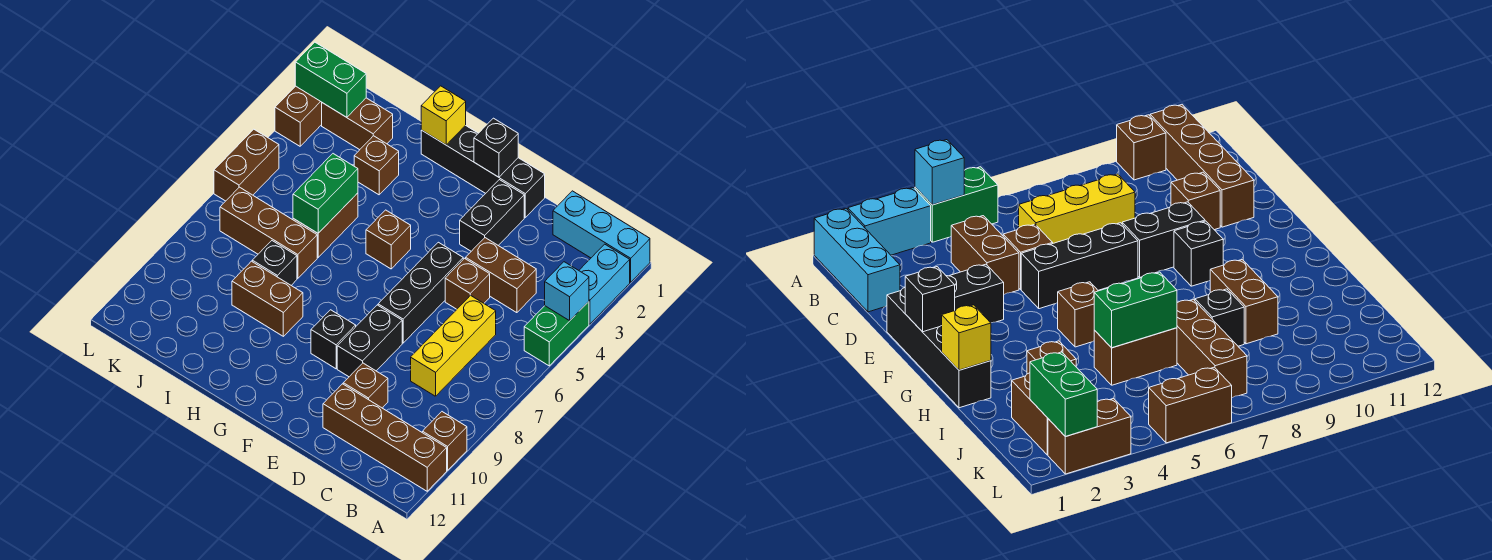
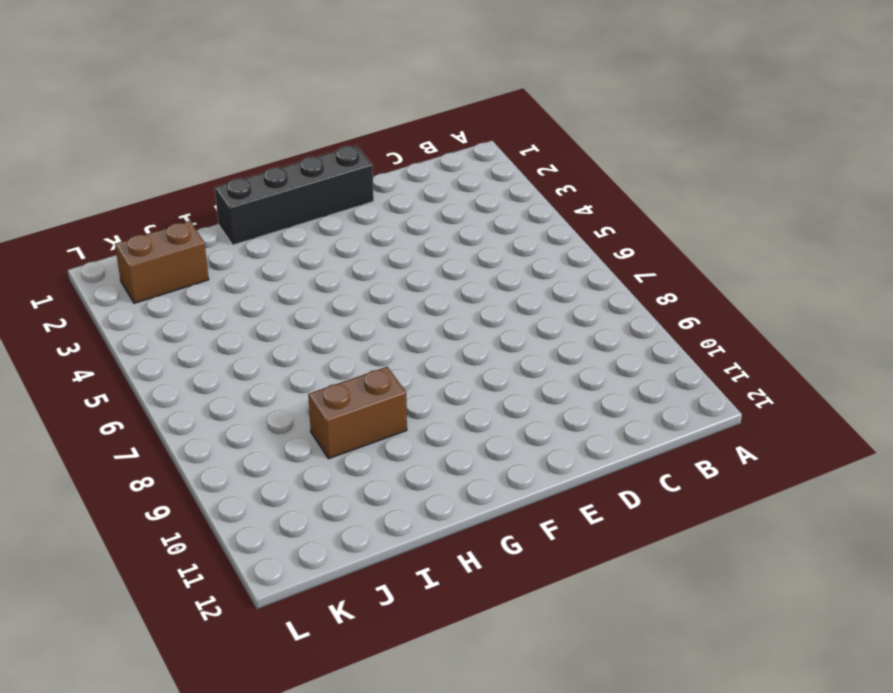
none -> cyan brick A1:C1 level 1
none -> cyan brick A2:A3 level 1
none -> green brick A4:A5 level 1

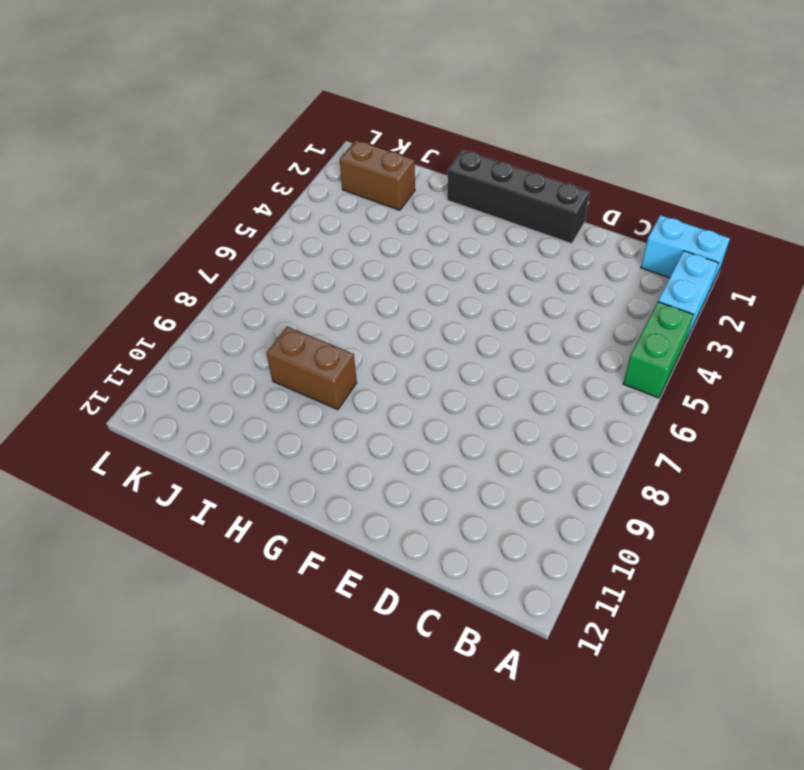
cyan brick A1:B1 level 1 -> cyan brick A1:C1 level 1
none -> brown brick A10 level 1
none -> brown brick A11:D11 level 1
none -> brown brick C4:D4 level 1

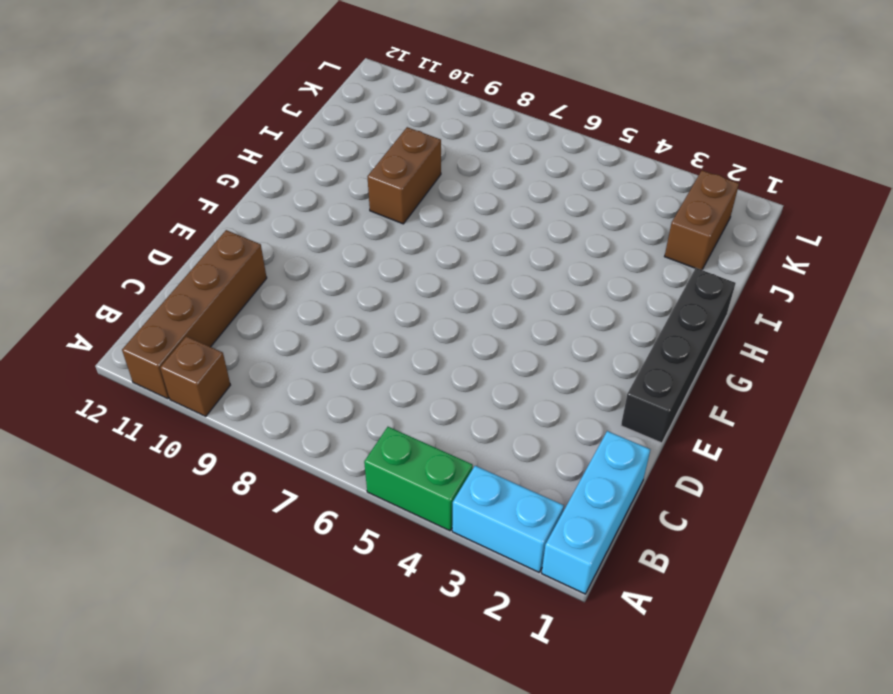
none -> brown brick C4:D4 level 1
none -> yellow brick C6:C8 level 1
none -> brown brick D5 level 1

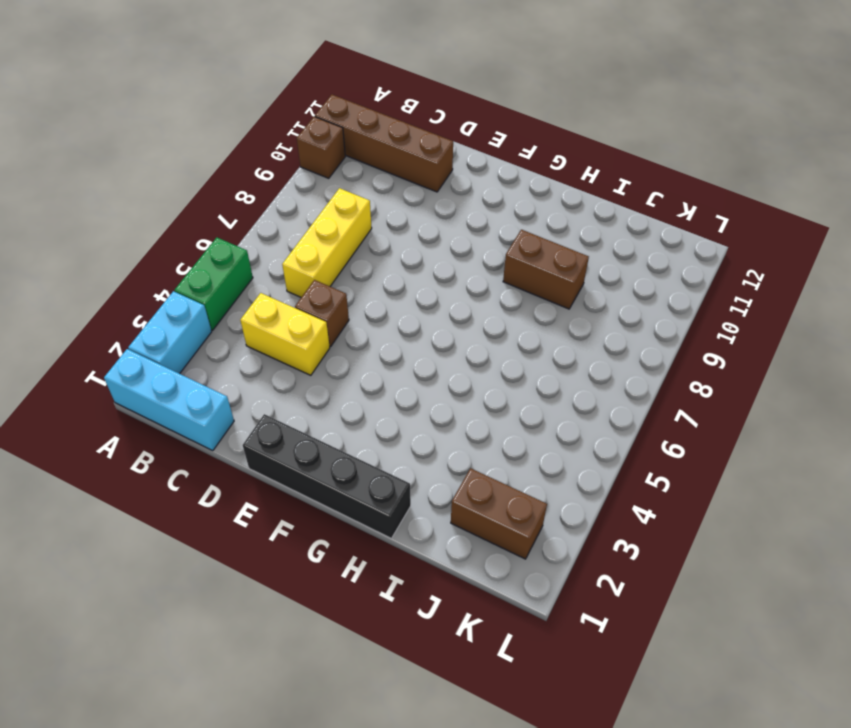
yellow brick C4:D4 level 1 -> brown brick C4:D4 level 1
none -> brown brick D10 level 1
none -> black brick E2:E3 level 1
none -> black brick E5:E7 level 1

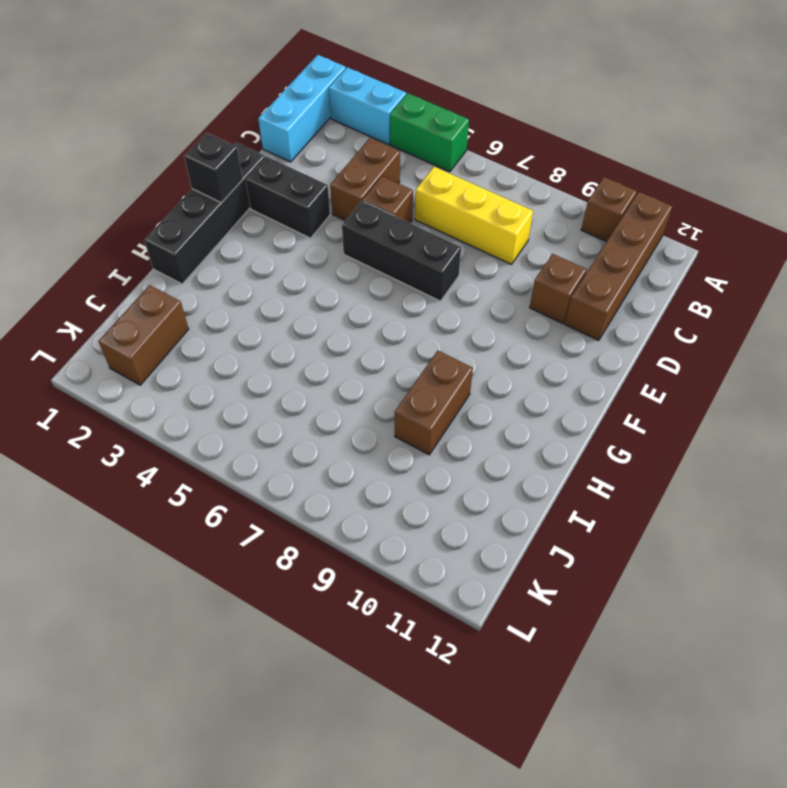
none -> black brick E8:E9 level 1
none -> black brick F9 level 1
none -> brown brick G5 level 1

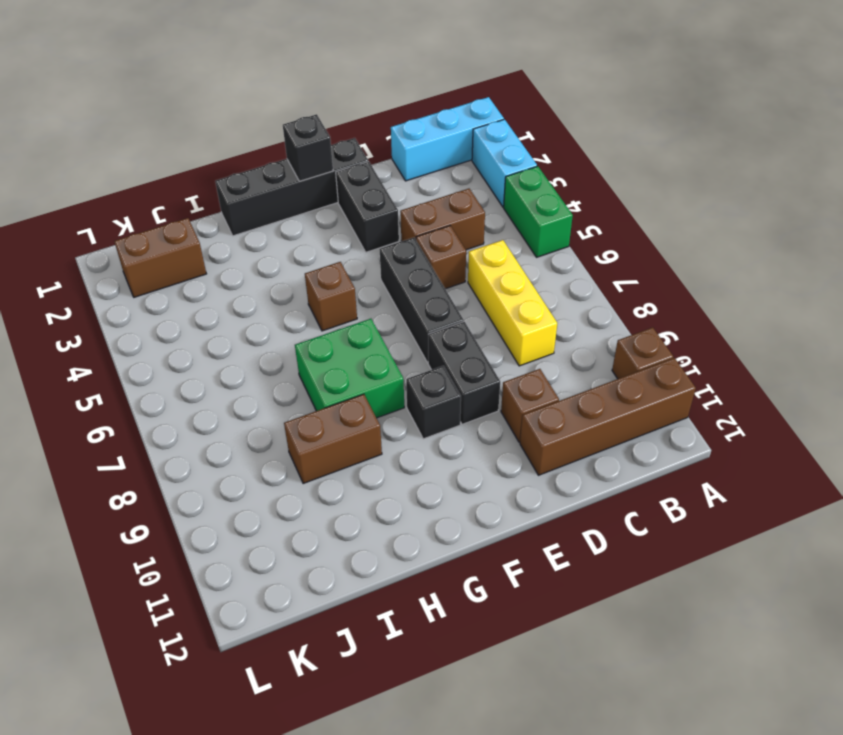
green brick G7:H8 level 1 -> none
none -> brown brick I3 level 1
none -> brown brick I5:I6 level 1
none -> brown brick I7:K7 level 1

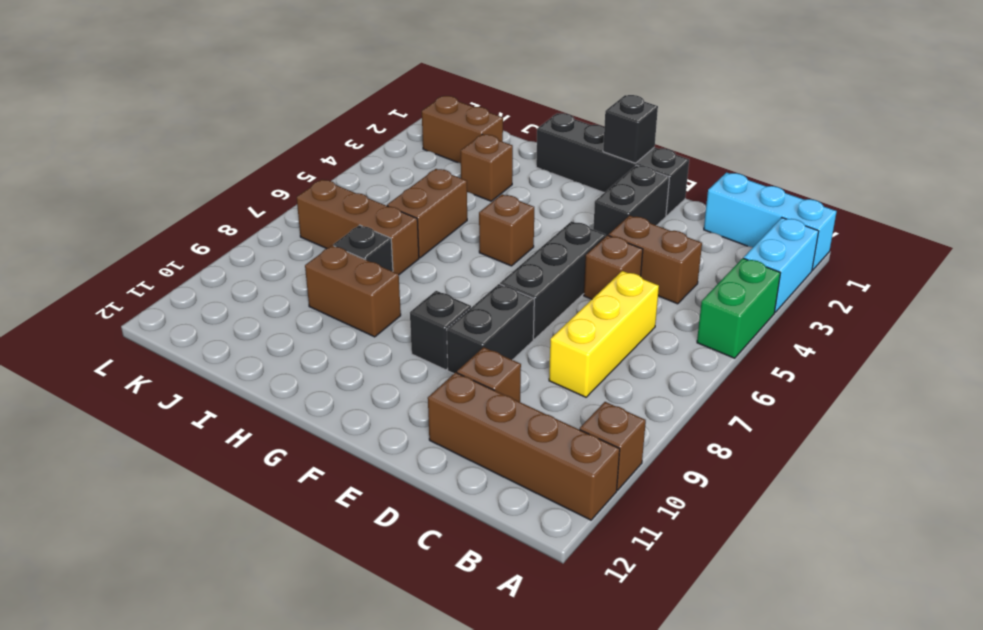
none -> brown brick L2:L3 level 1
none -> brown brick L5:L6 level 1
none -> cyan brick A4 level 2

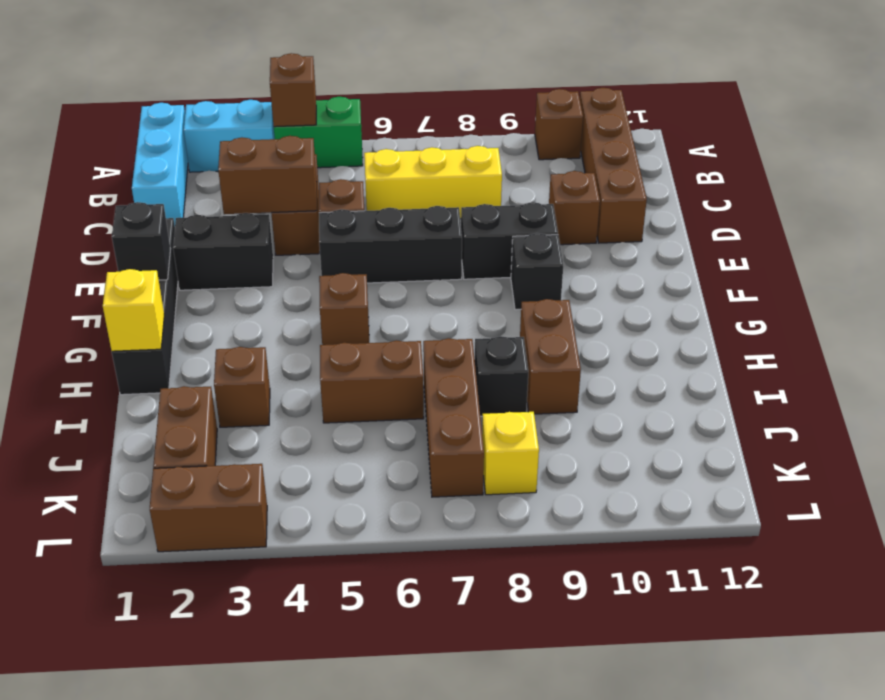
brown brick A4 level 2 -> cyan brick A4 level 2
brown brick D3:D4 level 2 -> brown brick L5:L6 level 1
yellow brick K8 level 1 -> none
none -> green brick I5:I6 level 2
none -> green brick K2:L2 level 2

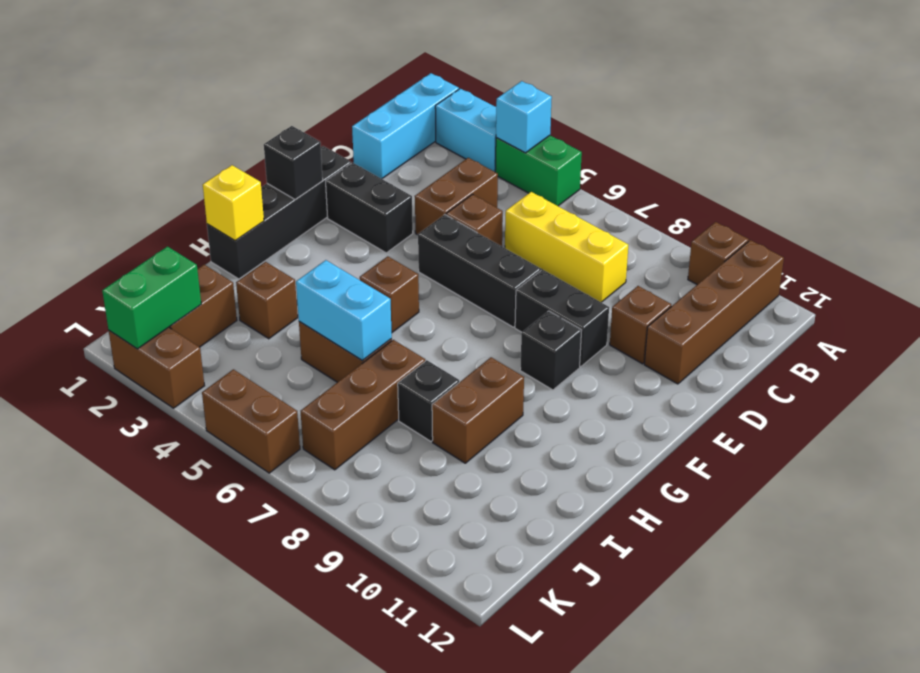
cyan brick I5:I6 level 2 -> green brick I5:I6 level 2

